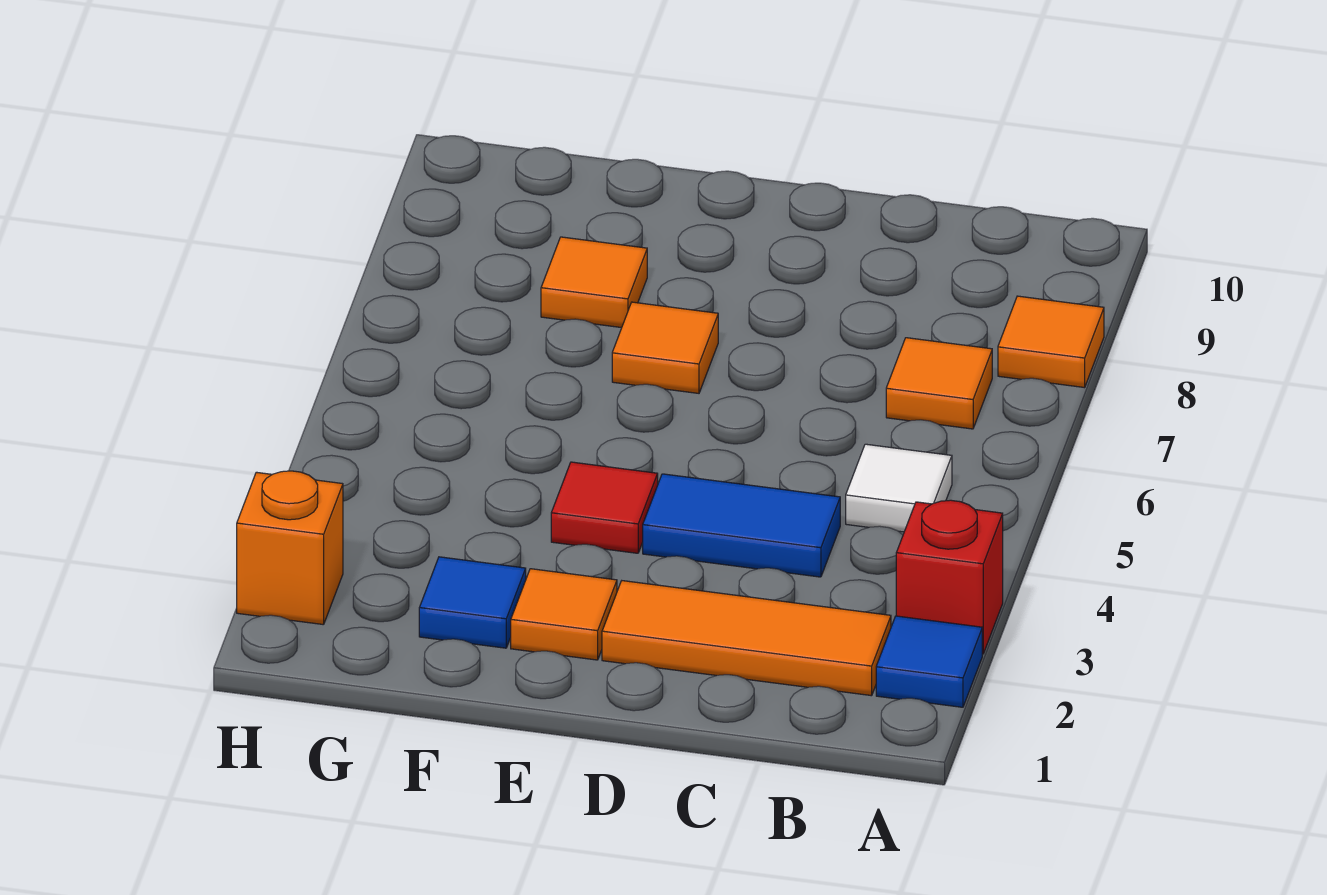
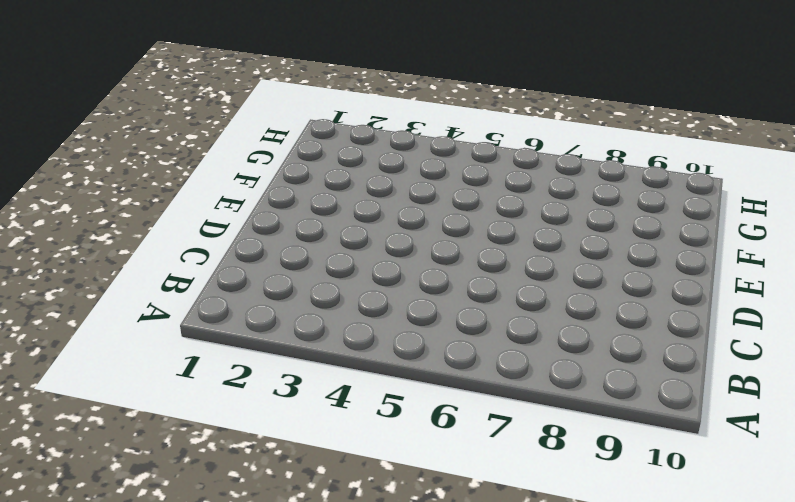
none -> blue tile A2 level 1
none -> red brick A3 level 1
none -> orange tile A8 level 1

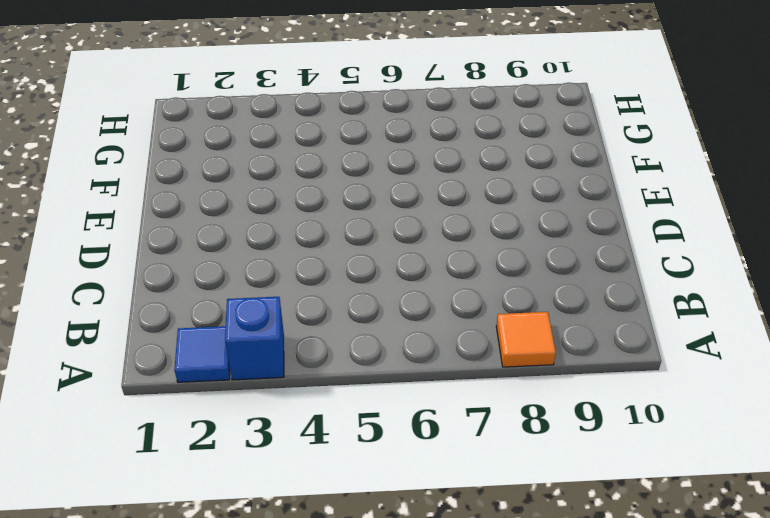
blue brick A3 level 1 -> red brick A3 level 1
none -> orange tile B2:D2 level 1
none -> white tile B5 level 1
none -> orange tile B7 level 1

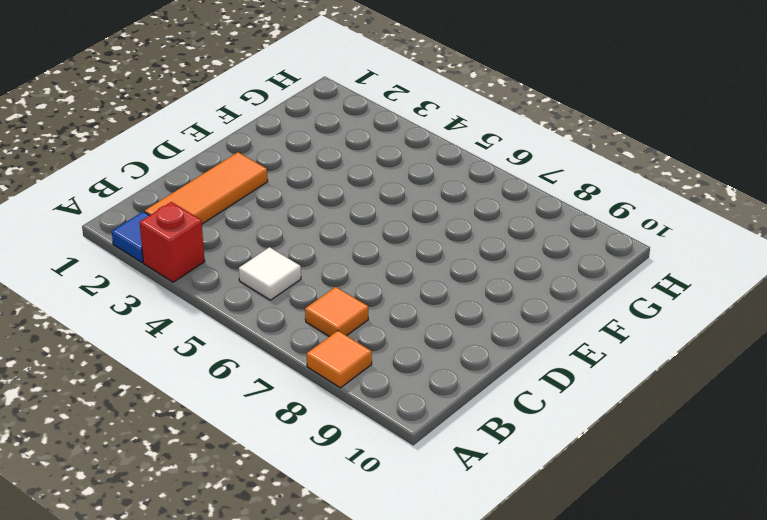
none -> blue tile C4:D4 level 1
none -> orange tile E2 level 1
none -> red tile E4 level 1

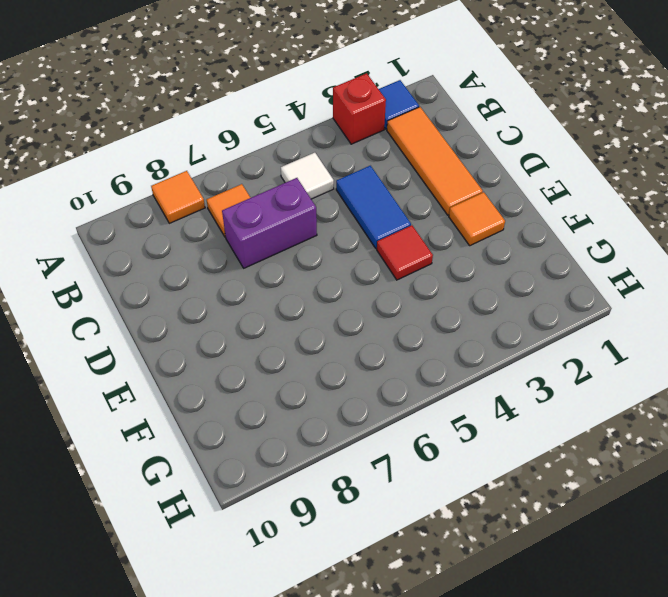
purple brick C6:C7 level 1 -> none
none -> orange tile E7 level 1
none -> blue tile F2 level 1
none -> orange tile F8 level 1

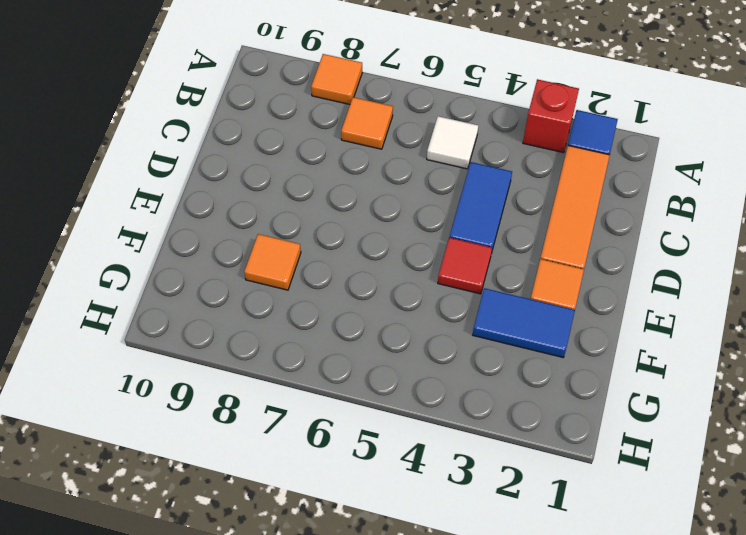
blue tile F2:F3 level 1 -> blue tile F2 level 1
none -> orange tile E7 level 1
none -> orange brick H2 level 1

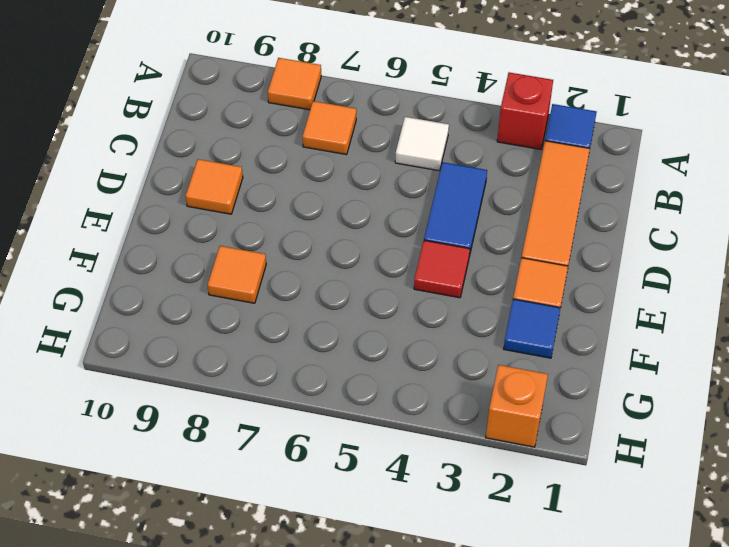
orange tile D9 level 1 -> orange tile E7 level 1

